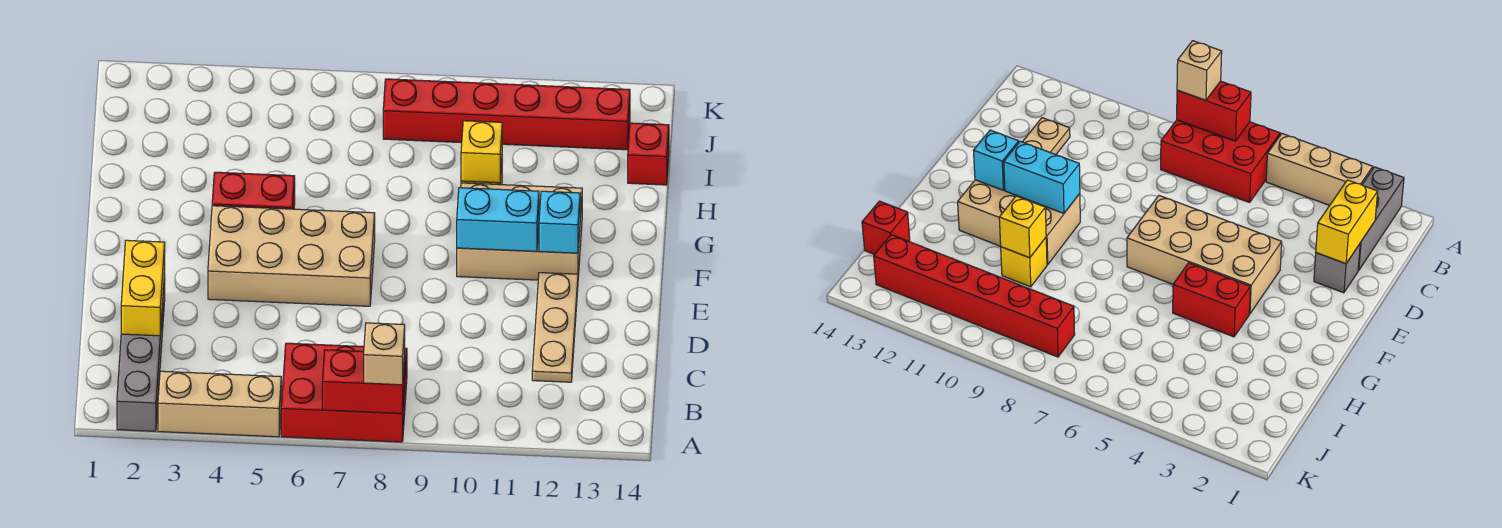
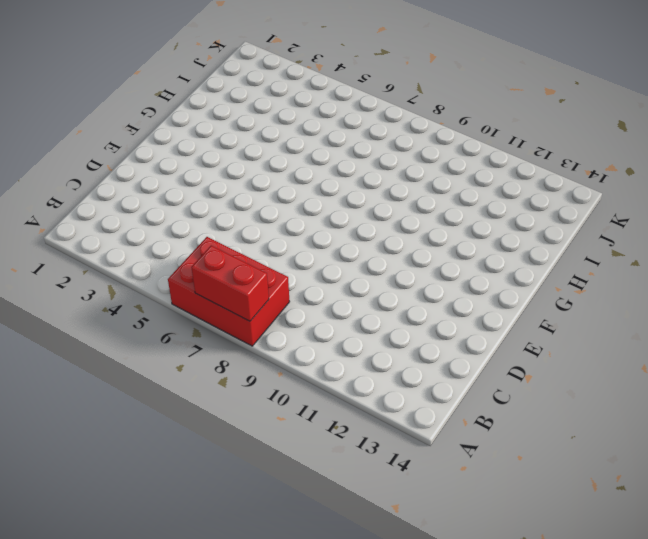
none -> grey brick A2:C2 level 1
none -> tan brick A3:A5 level 1
none -> tan plate C12:E12 level 1

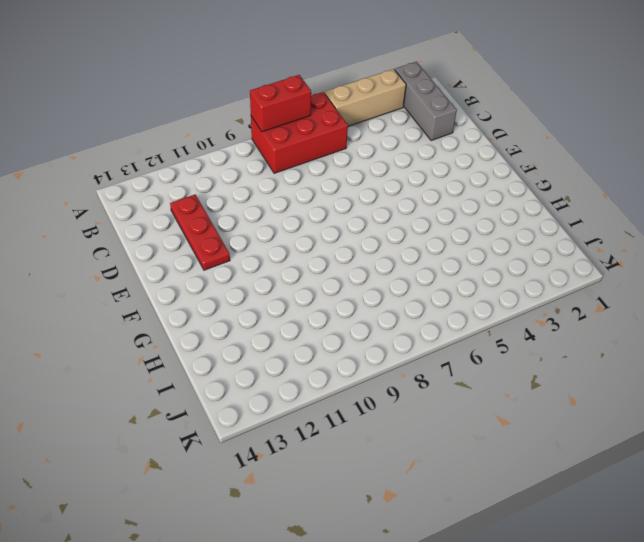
red plate C12:E12 level 1 -> tan plate C12:E12 level 1
none -> grey brick D2 level 1
none -> tan brick E4:F7 level 1
none -> tan brick F10:G12 level 1

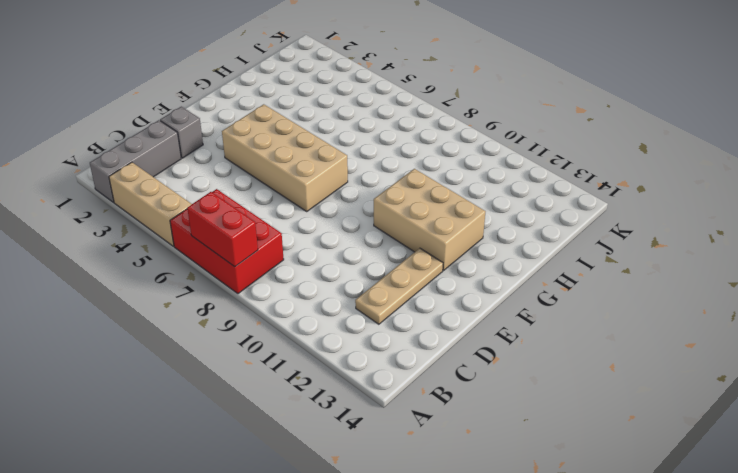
none -> red brick G4:G5 level 1
none -> yellow brick H10 level 1
none -> red brick I14 level 1

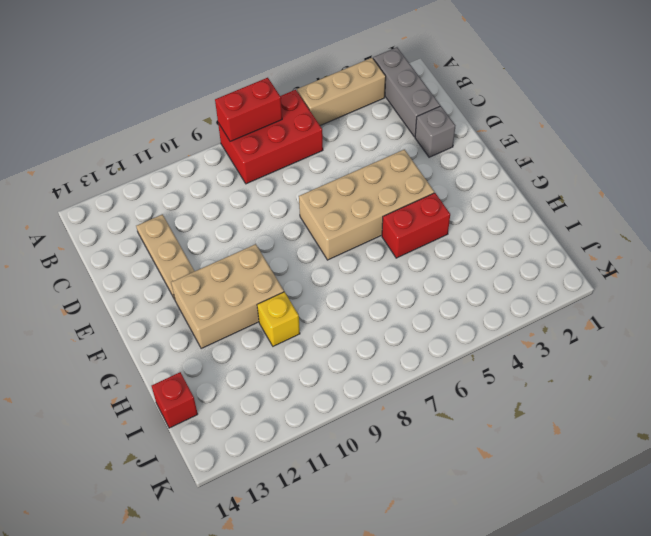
none -> red brick J8:J13 level 1
none -> yellow brick C2:D2 level 2
none -> cyan brick F10:F11 level 2

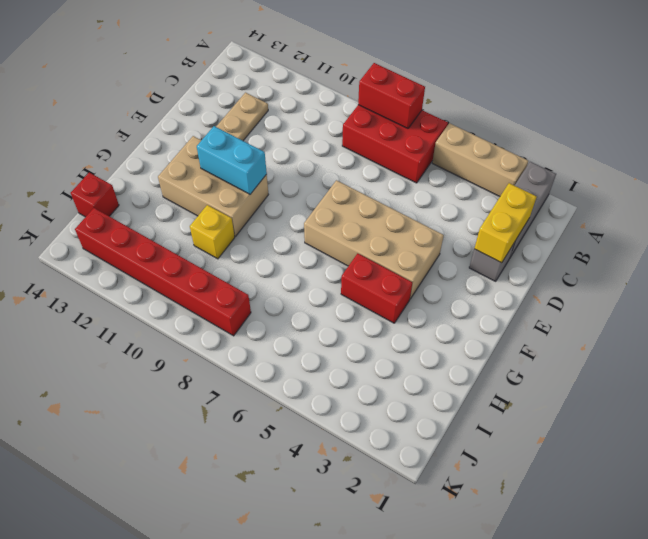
none -> cyan brick F12 level 2
none -> yellow brick H10 level 2
none -> tan brick A8 level 3

